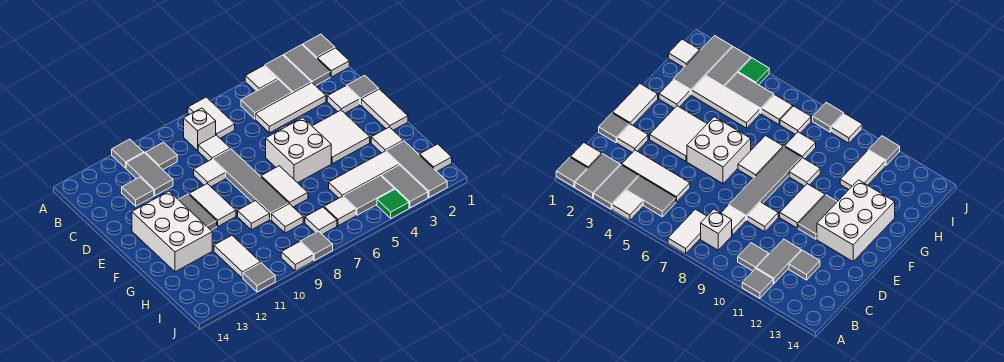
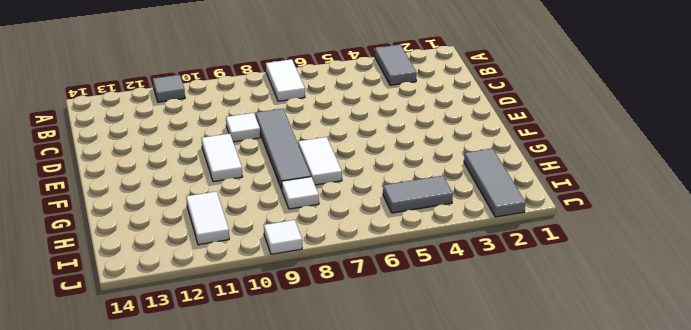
none -> grey tile A1 level 1
none -> grey tile A2:B2 level 1
none -> white tile A4 level 1
none -> white tile B1 level 1

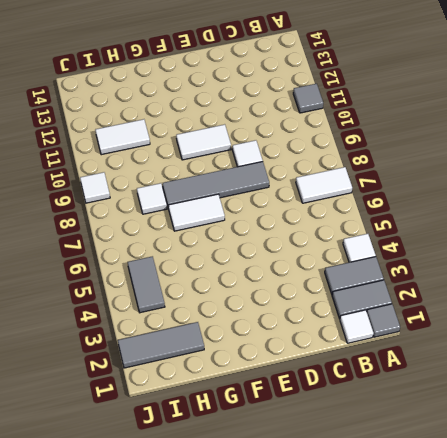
none -> grey tile B4:B5 level 1
none -> white brick B8 level 1
none -> grey tile B10 level 1
none -> grey tile B11:C11 level 1

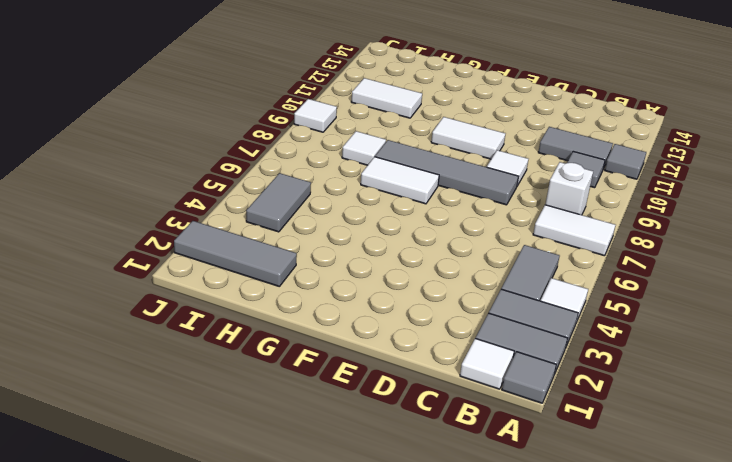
none -> white tile C3:C5 level 1
none -> white tile C8 level 1
none -> grey tile C12 level 1
none -> grey tile D1 level 1

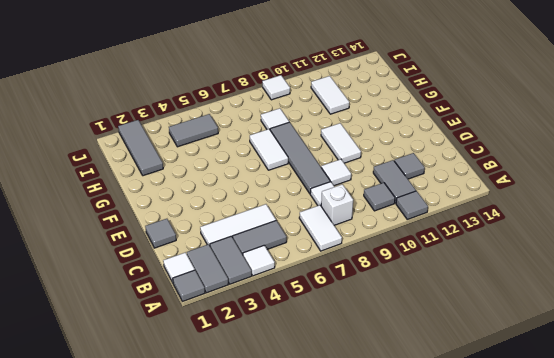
none -> white tile D2 level 1
none -> white tile E1:F1 level 1
none -> white tile E3:F4 level 1
none -> white brick E5:F6 level 1

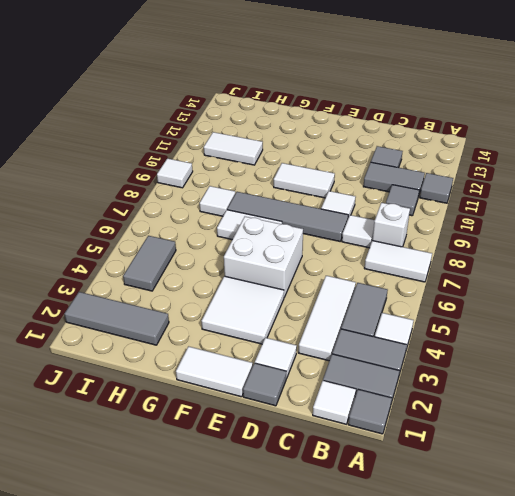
none -> grey tile E11:F11 level 1
none -> white brick E12:G13 level 1
none -> white tile G2 level 1
none -> white tile G9 level 1

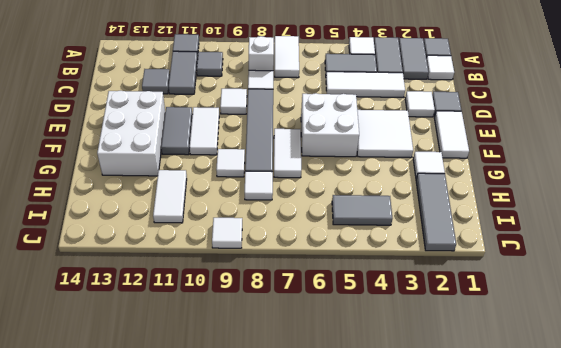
none -> white tile H3:H5 level 1
none -> white tile I1 level 1
none -> grey tile I3:J3 level 1
none -> white tile I6 level 1

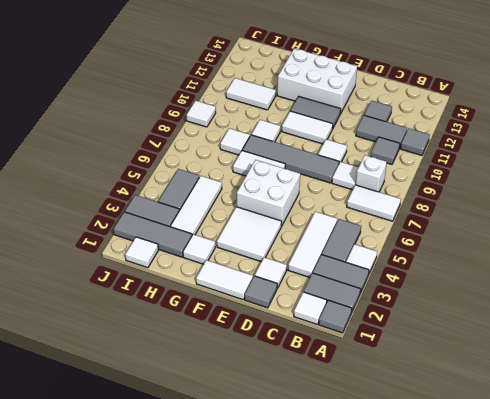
none -> white tile I6 level 1
none -> white tile I7 level 1
none -> green tile J4 level 1
none -> grey tile J8 level 1

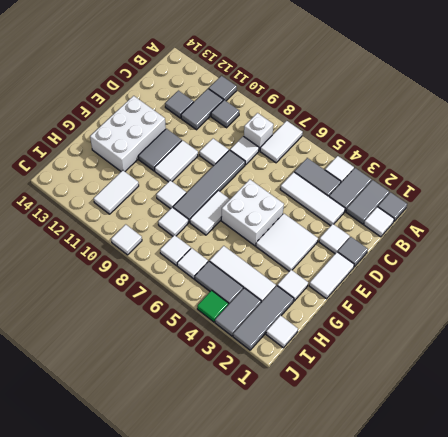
none -> grey tile J8 level 1
none -> grey tile J11 level 1

